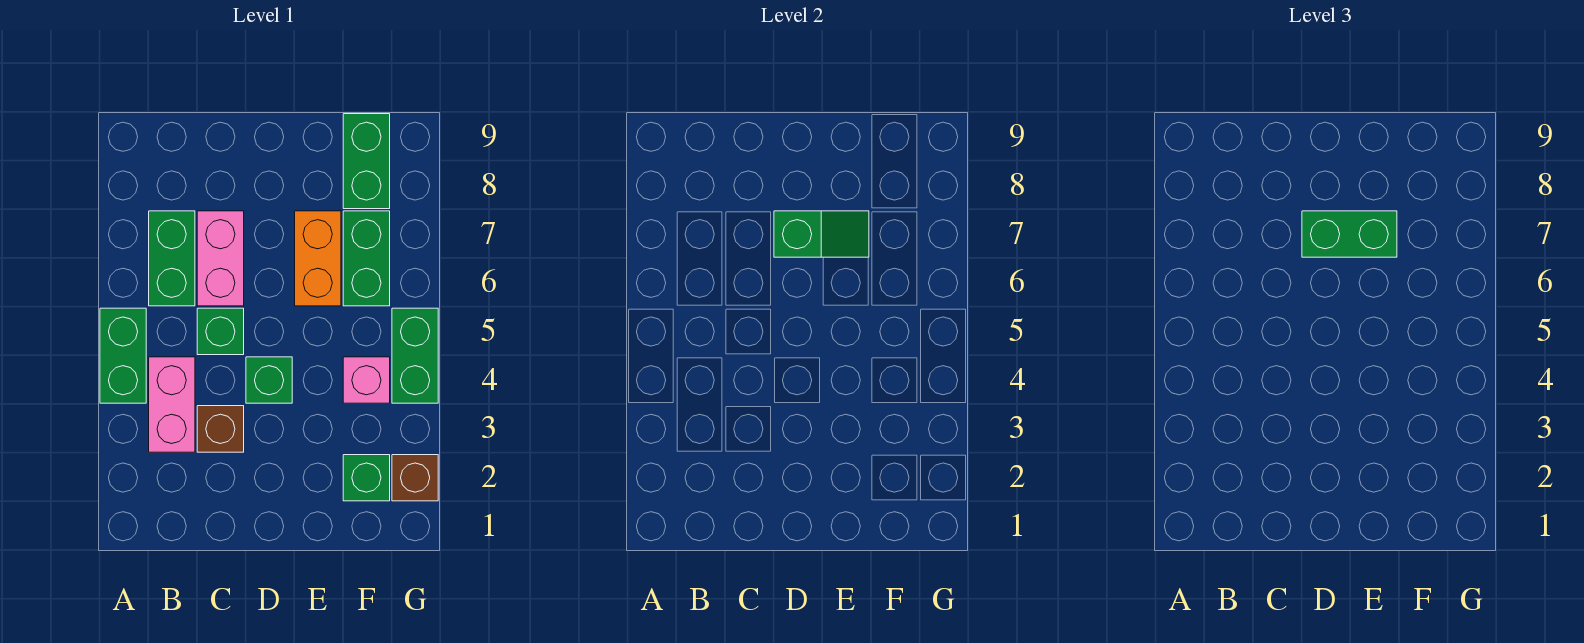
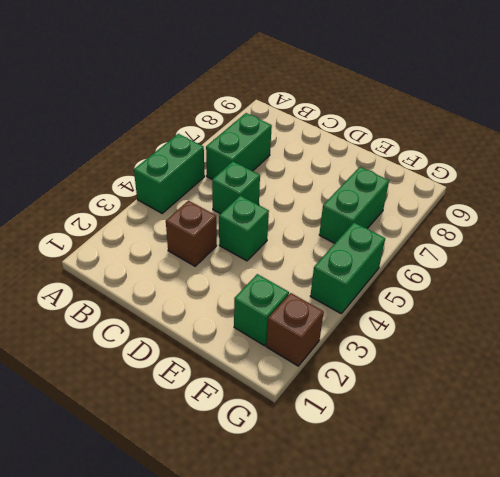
none -> pink brick B3:B4 level 1
none -> pink brick C6:C7 level 1
none -> orange brick E6:E7 level 1

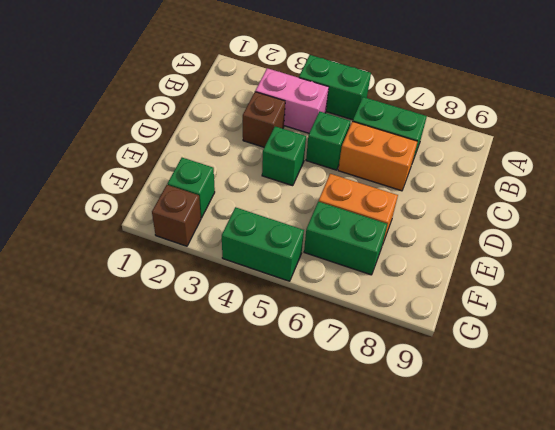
orange brick C6:C7 level 1 -> pink brick C6:C7 level 1
none -> pink brick F4 level 1
none -> green brick F8:F9 level 1
none -> green slope D7:E7 level 2 top D

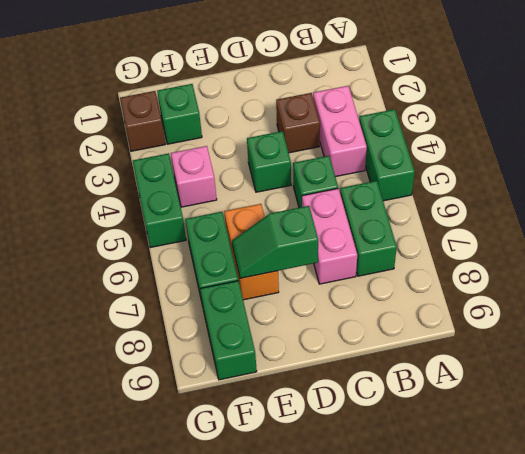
none -> green brick D7:E7 level 3

